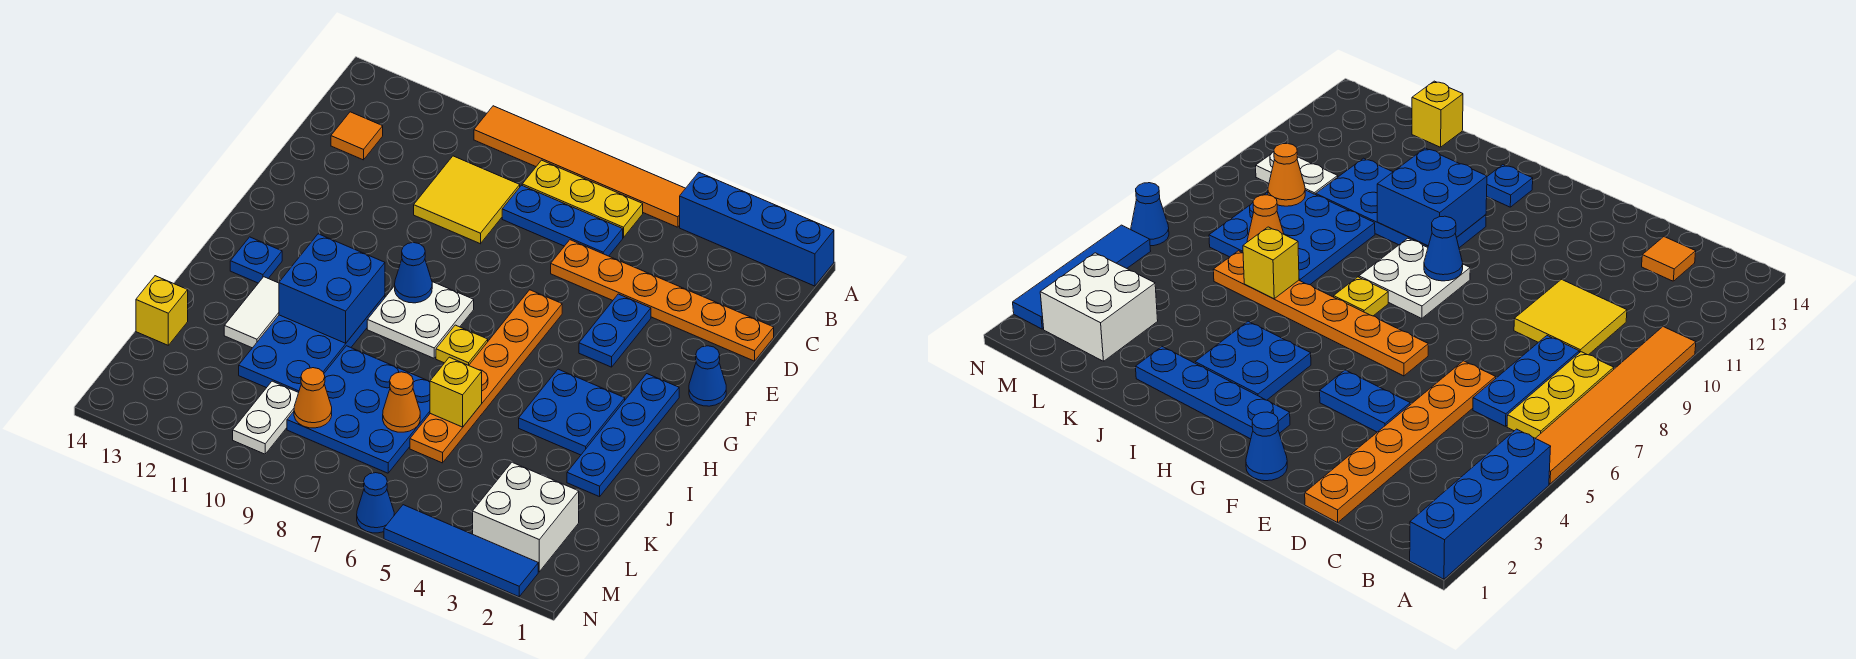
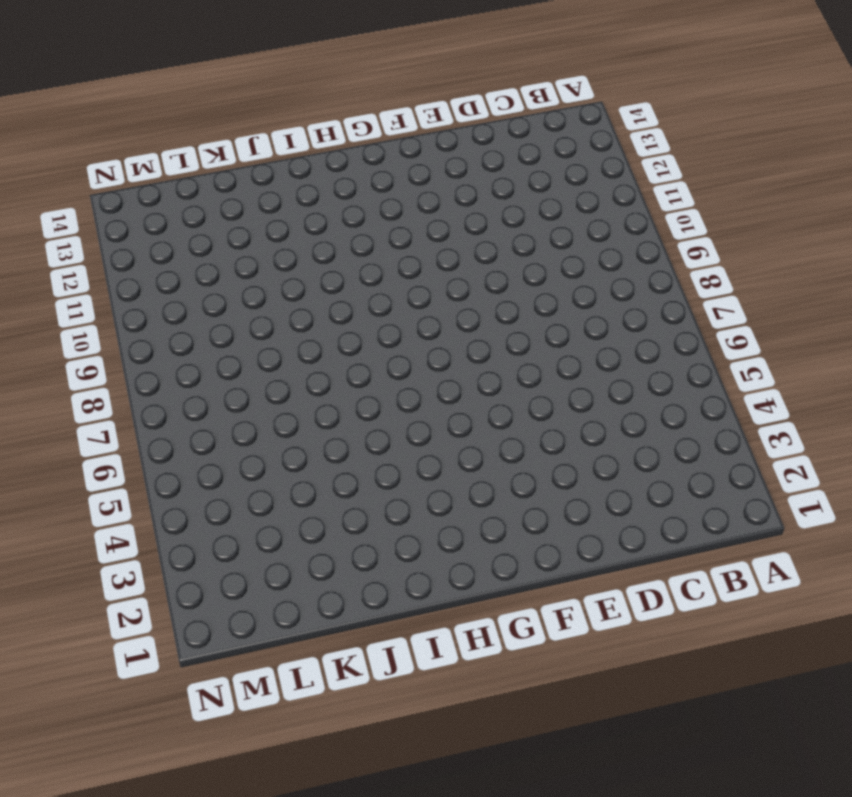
none -> blue brick A1:A4 level 1
none -> orange tile A5:A10 level 1
none -> yellow plate B6:B8 level 1

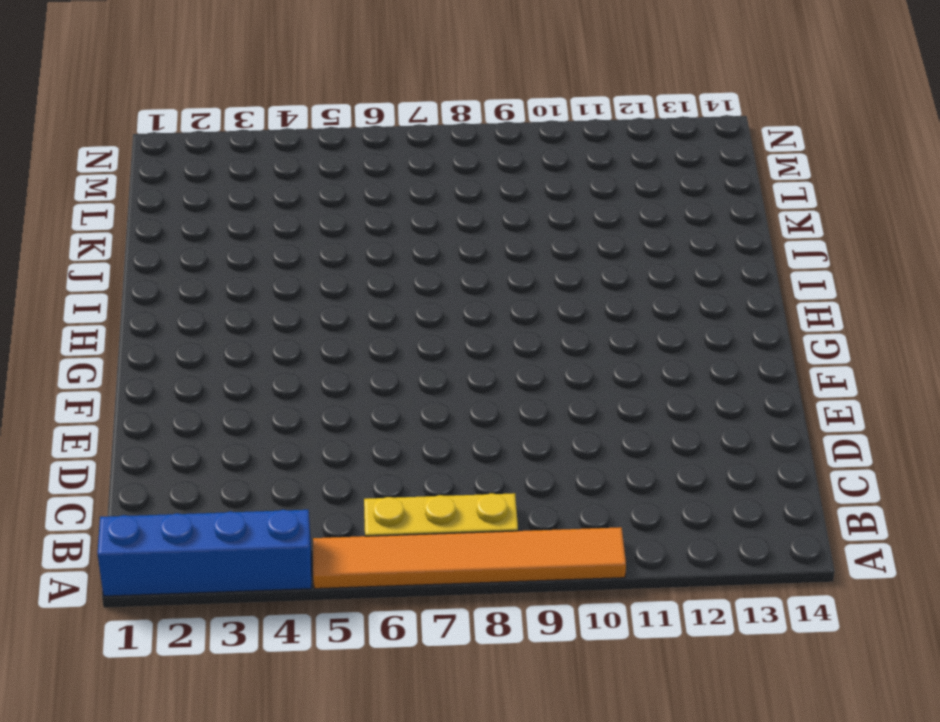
none -> blue plate C6:C8 level 1
none -> yellow tile C9:D10 level 1
none -> orange tile C13 level 1

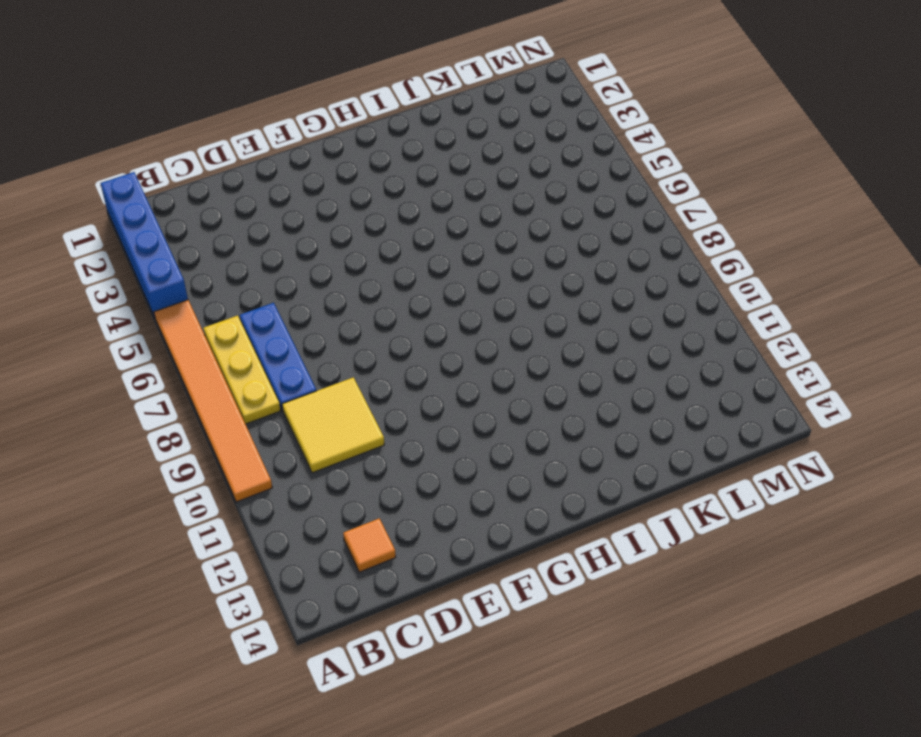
none -> orange plate D1:D6 level 1
none -> blue plate E4:F4 level 1
none -> blue cone F1 level 1

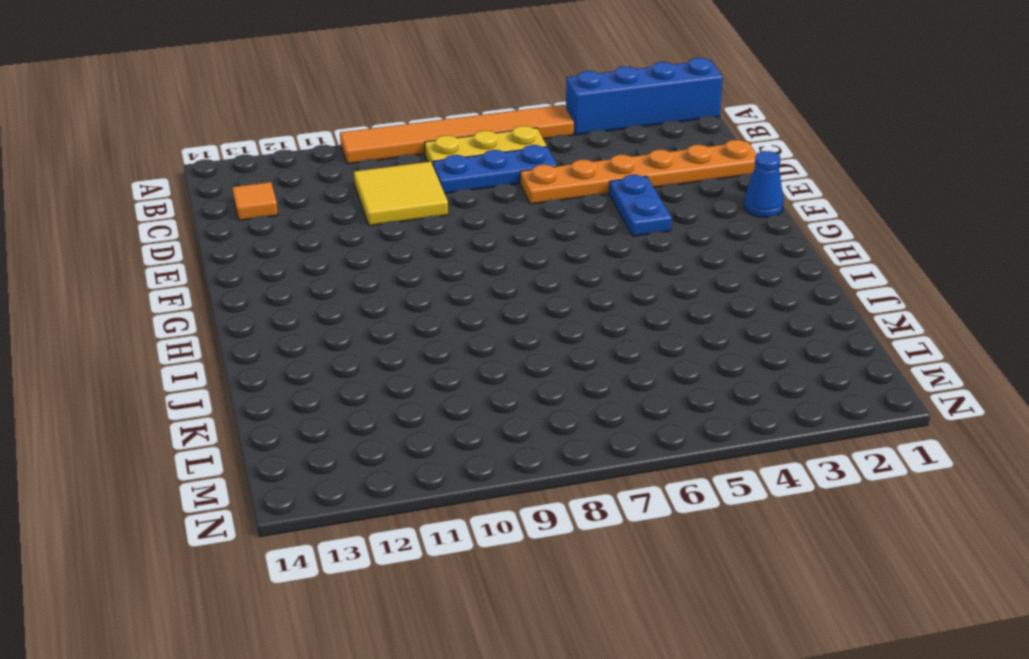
none -> orange plate F6:K6 level 1
none -> blue plate G2:J2 level 1
none -> white plate G8:H9 level 1

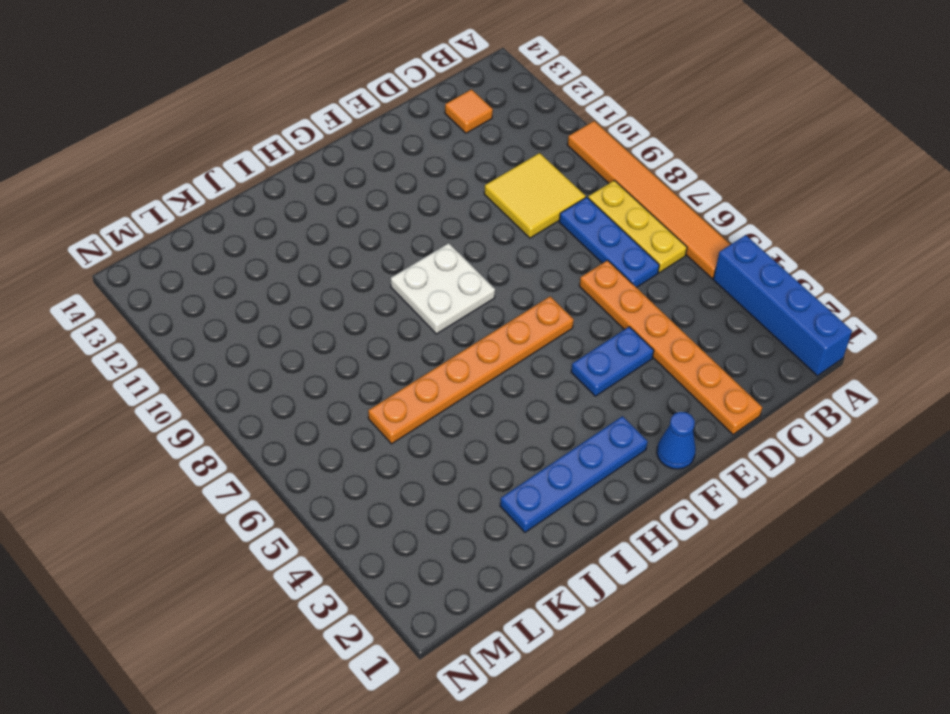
none -> blue plate H3:I4 level 1
none -> yellow plate H7 level 1
none -> blue plate H10:K11 level 1

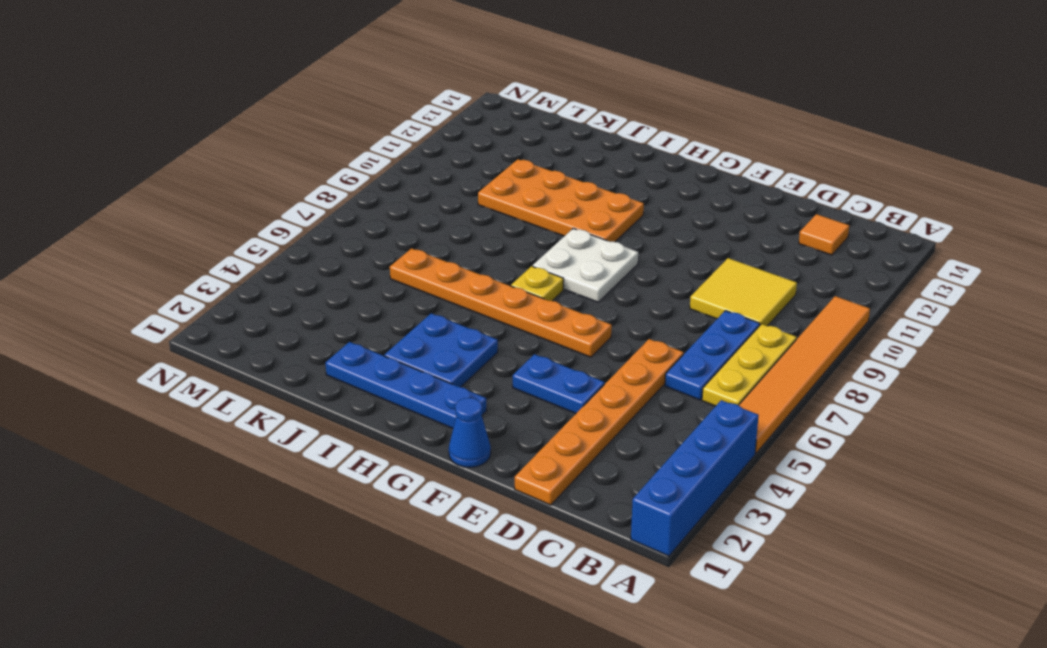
orange plate H10:K11 level 1 -> blue plate H10:K11 level 1
none -> blue plate H13 level 1
none -> white tile I12:J12 level 1
none -> blue plate J7:L9 level 1

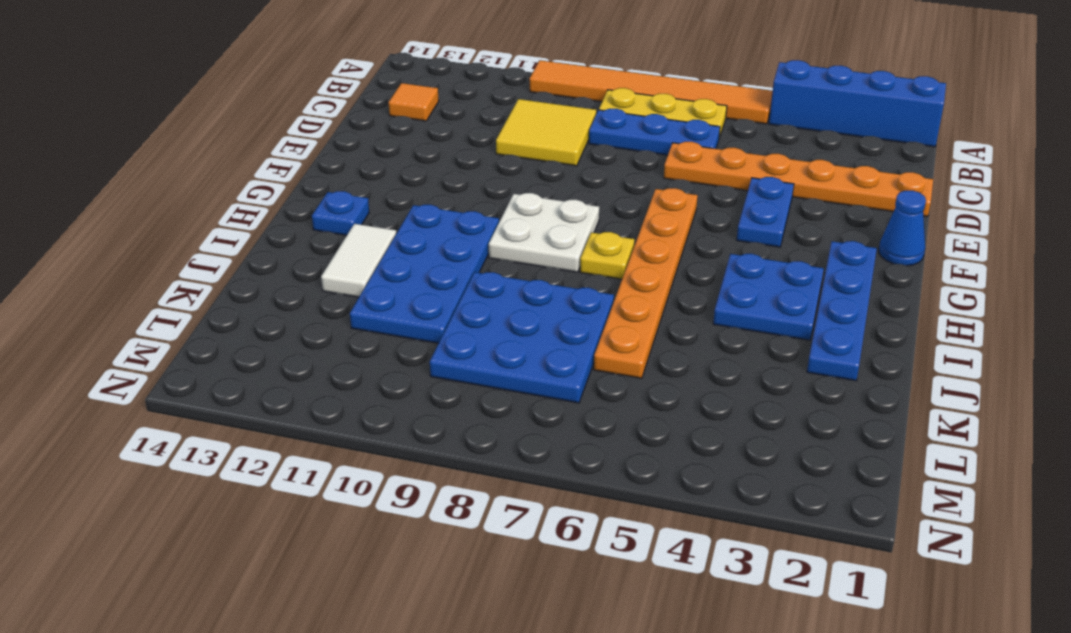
none -> yellow brick K14 level 1
none -> white brick L2:M3 level 1
none -> white plate L10:M10 level 1

